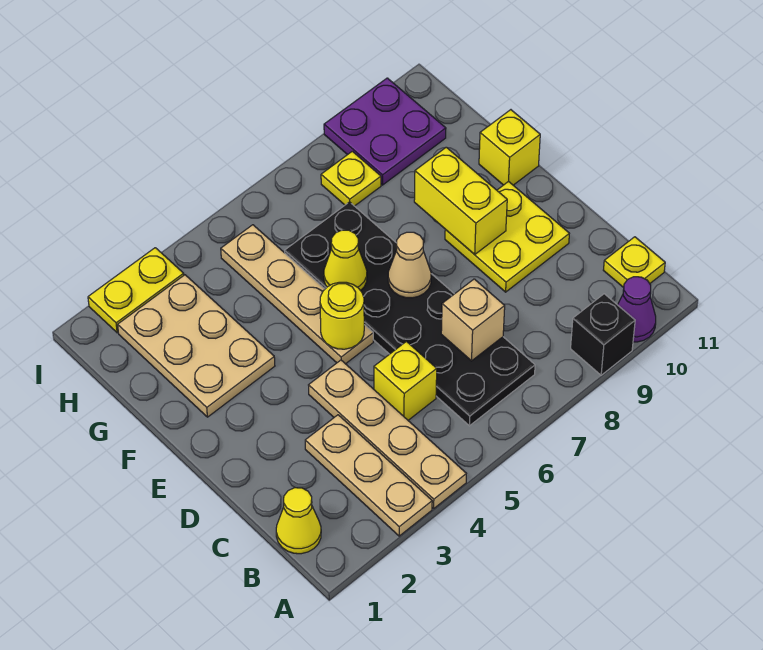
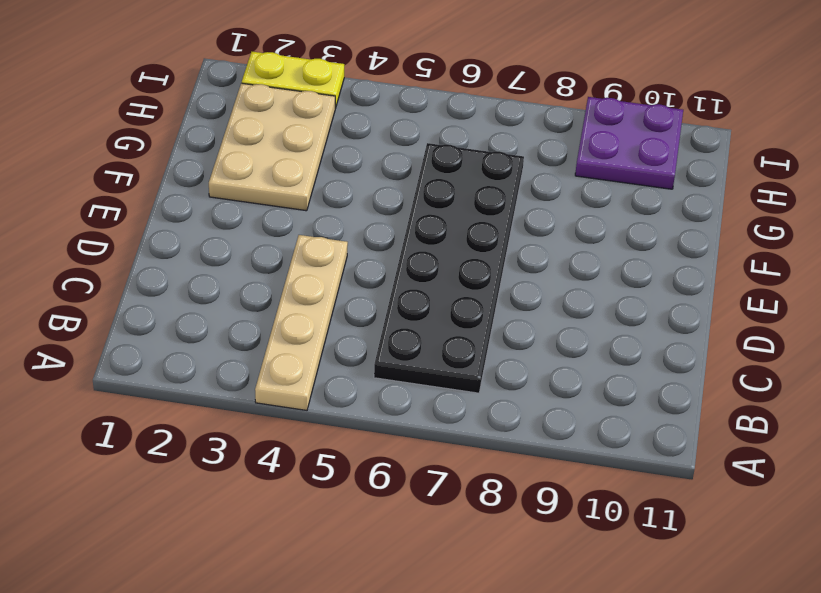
none -> tan plate A3:C3 level 1
none -> black brick A9 level 1
none -> purple cone A10 level 1

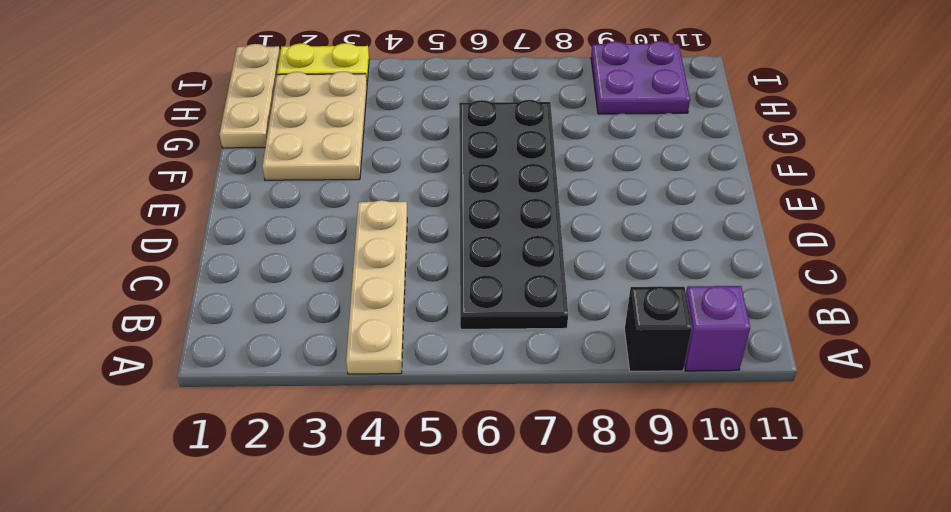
purple brick A10 level 1 -> purple cone A10 level 1
tan plate G1:I1 level 1 -> tan plate A3:C3 level 1
none -> yellow cone B1 level 1
none -> yellow plate B11 level 1
none -> yellow brick C5 level 1

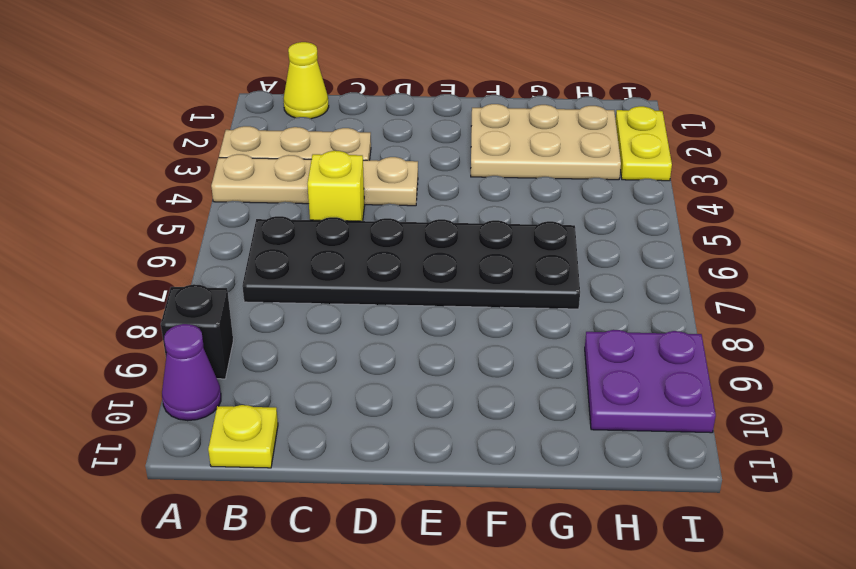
none -> yellow plate D9:E10 level 1
none -> tan plate E5:H5 level 1
none -> yellow brick F11 level 1

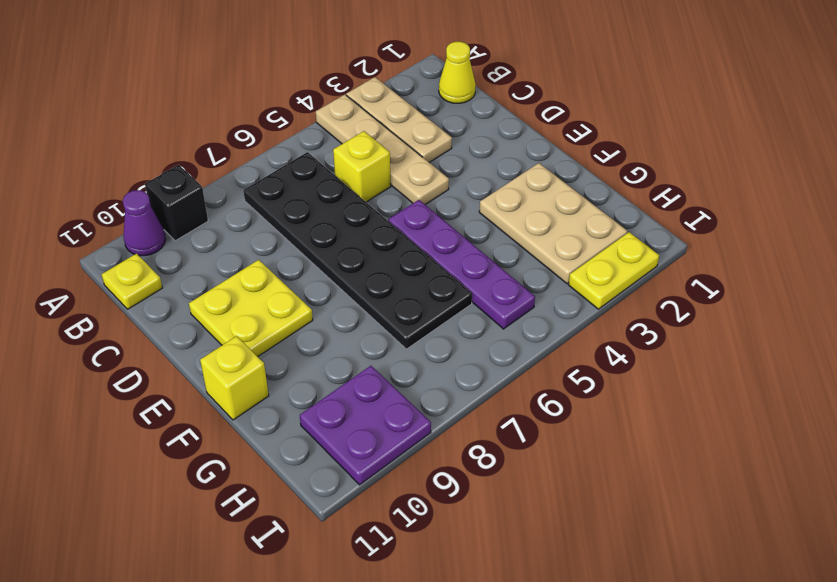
purple plate E5:H5 level 1 -> tan plate E5:H5 level 1
none -> yellow plate H8 level 1
none -> tan brick C7 level 2
none -> yellow round brick E5 level 2

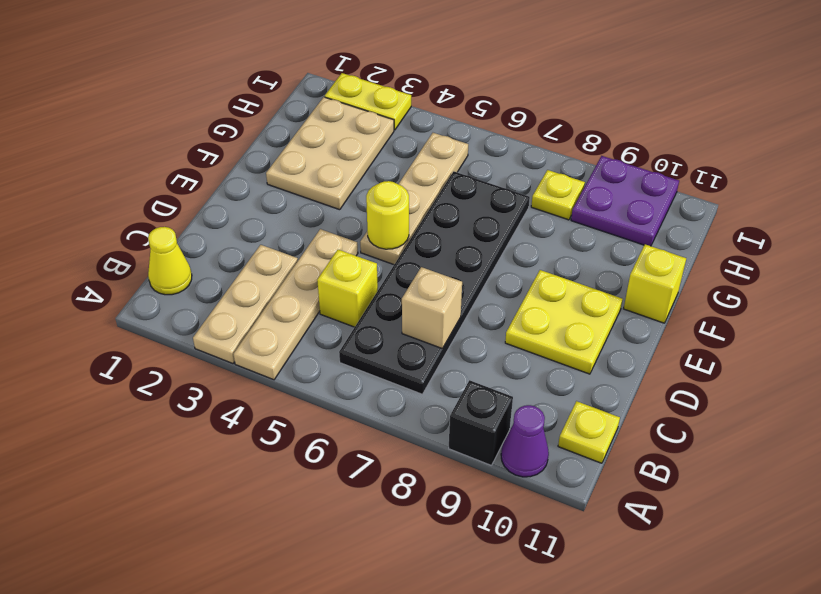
none -> tan cone E7 level 2
none -> yellow brick E9:F9 level 2
none -> yellow cone F6 level 2

